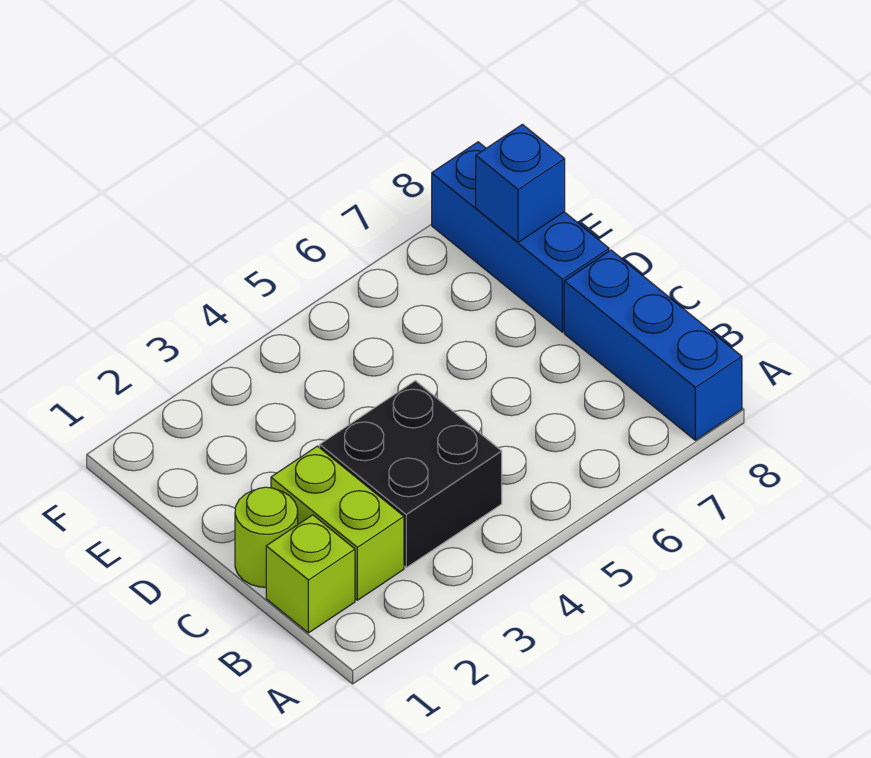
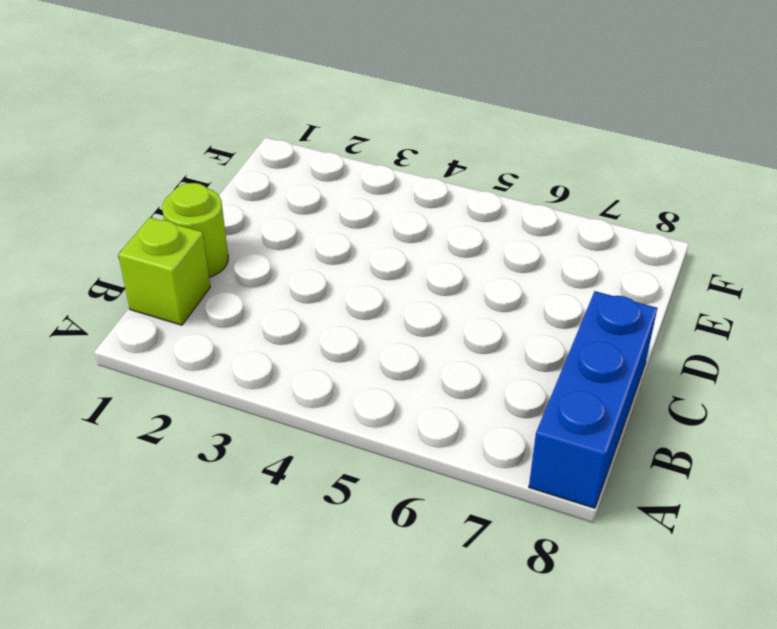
none -> lime brick B2:C2 level 1
none -> black brick B3:C4 level 1

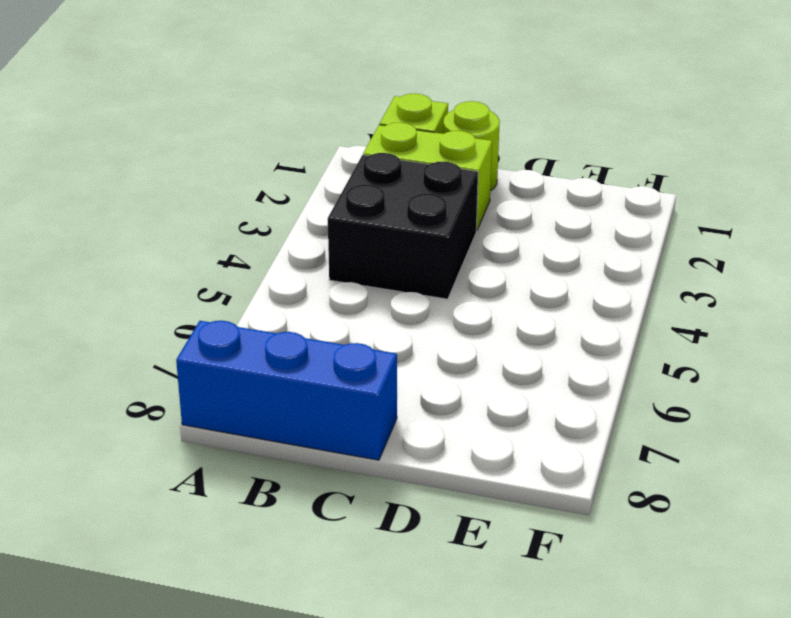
none -> blue brick D8:F8 level 1
none -> blue brick E8 level 2

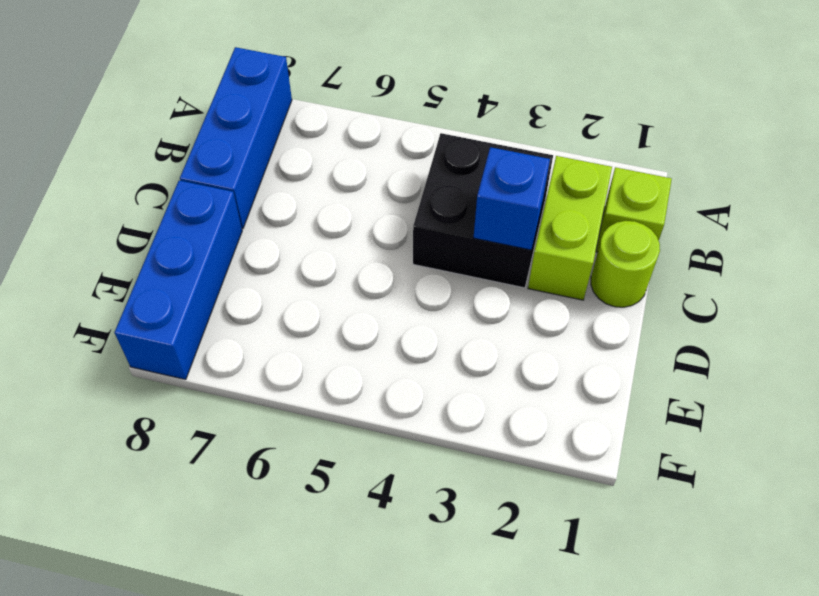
blue brick C3 level 2 -> blue brick E8 level 2

